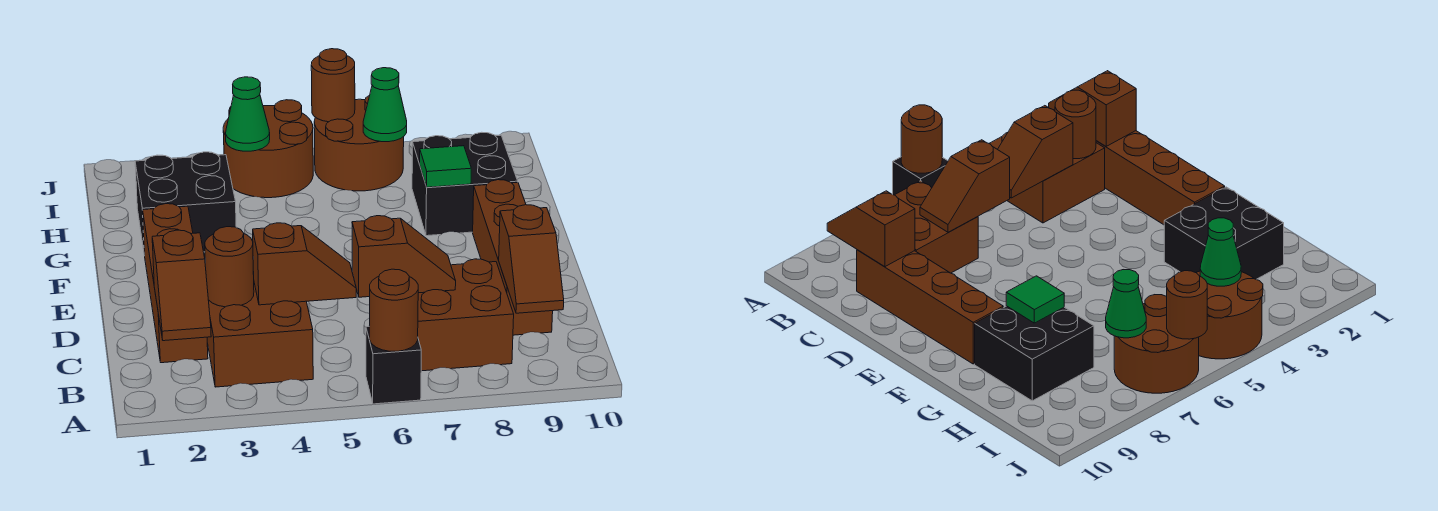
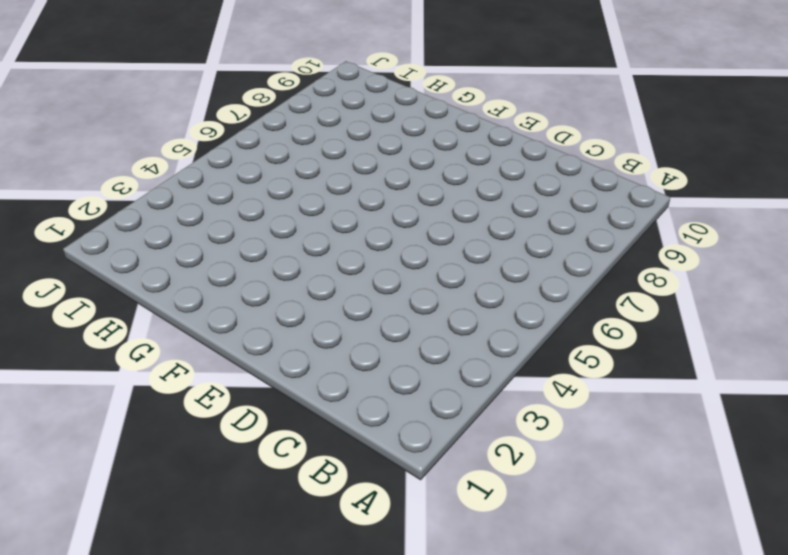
none -> black brick A6 level 1
none -> brown brick B3:C4 level 1
none -> brown brick B7:C8 level 1

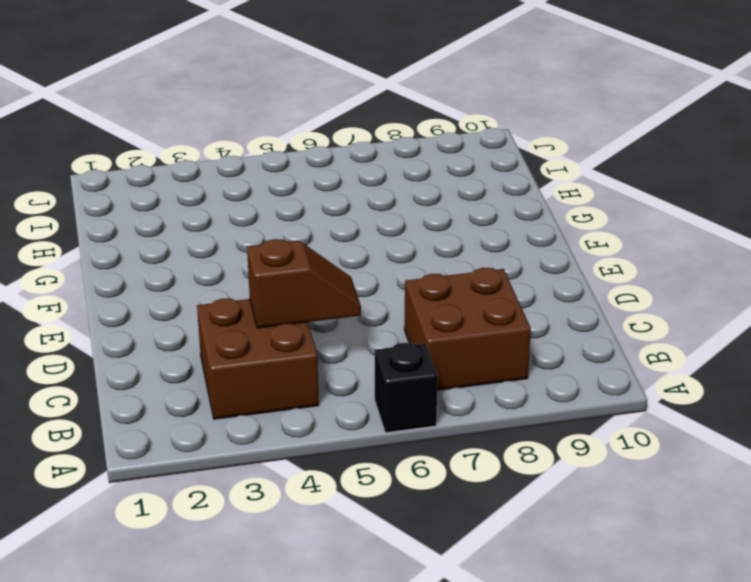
none -> brown brick C2:F2 level 1
none -> brown brick C9:F9 level 1
none -> black brick G2:H3 level 1

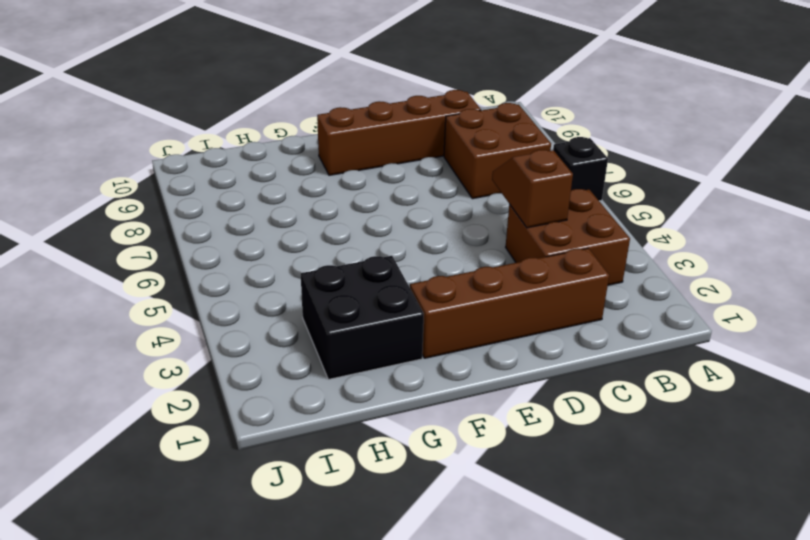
none -> black brick G8:H9 level 1
none -> brown round brick I4:J5 level 1
none -> brown round brick I6:J7 level 1

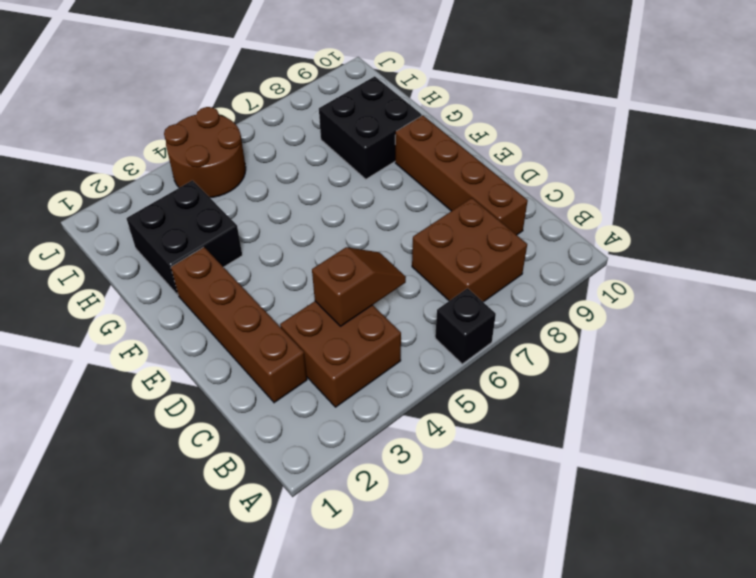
none -> brown round brick I6:J7 level 1
none -> brown round brick A6 level 2
none -> brown slope B2:C2 level 2 top C

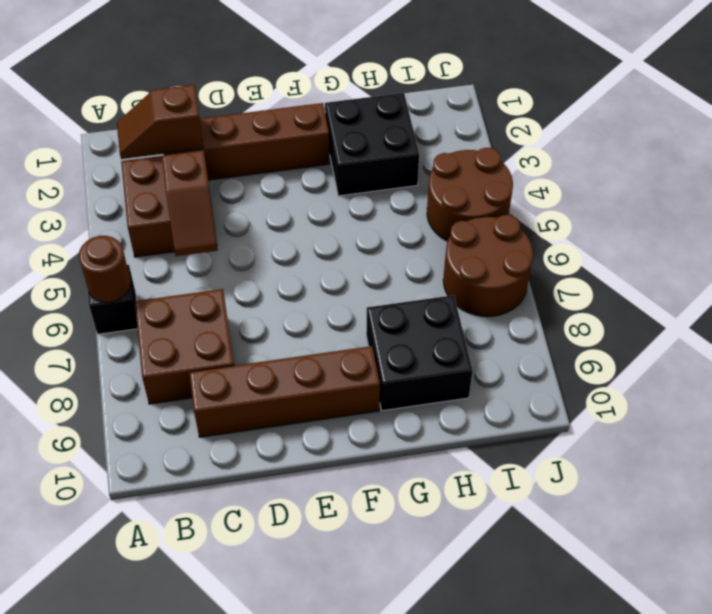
none -> brown slope B9:C9 level 2 top C
none -> brown round brick C3 level 2
none -> brown slope C6:C7 level 2 top 6

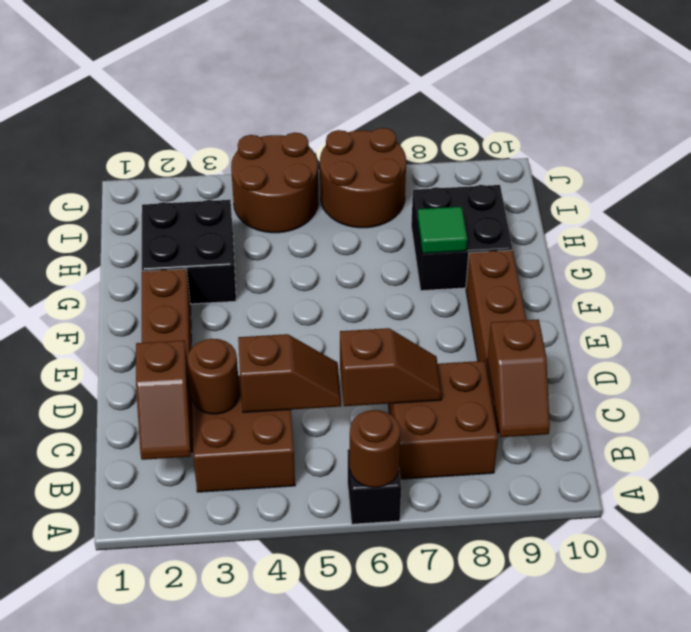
none -> green cone I4 level 2
none -> green cone I7 level 2
none -> brown round brick J6 level 2

